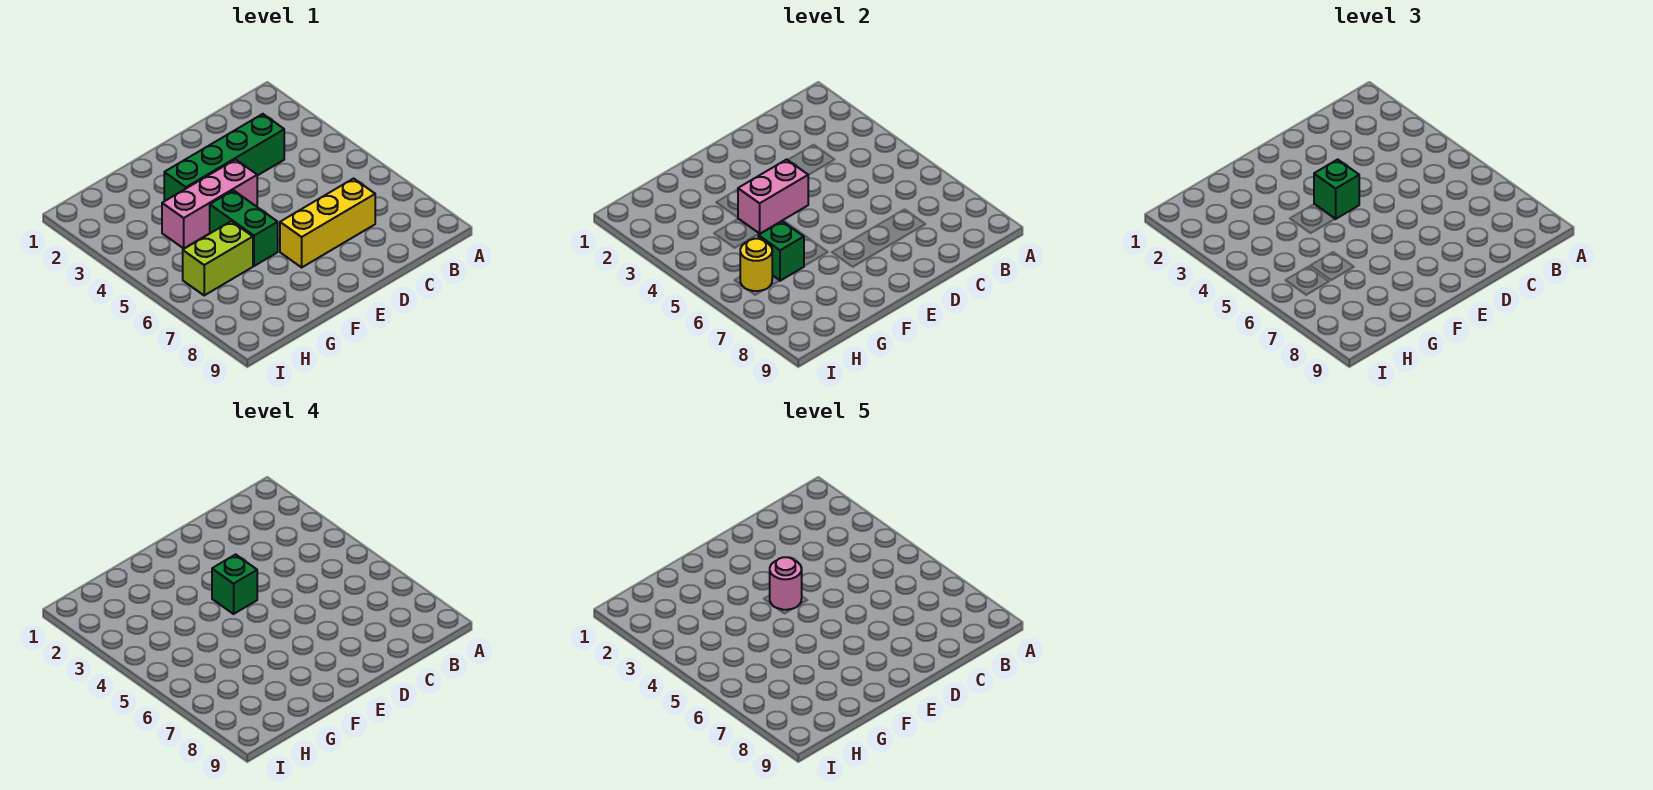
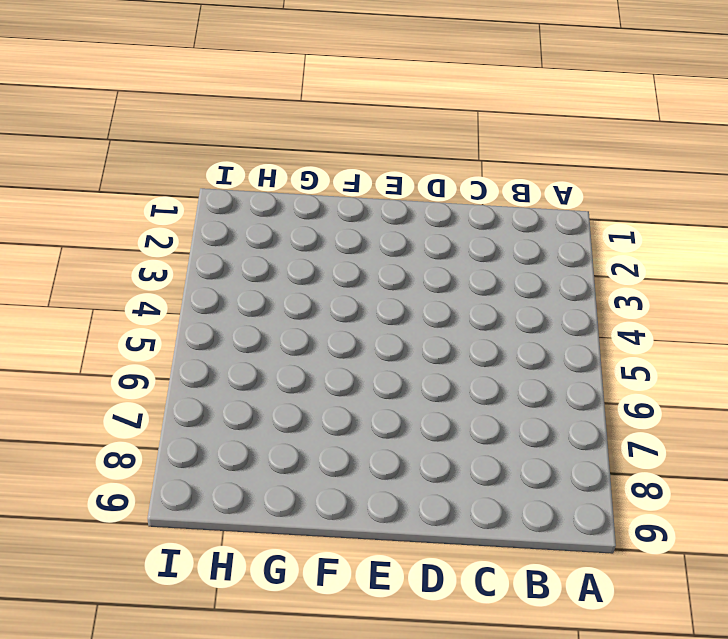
none -> green brick C3:F3 level 1
none -> yellow brick C7:E7 level 1

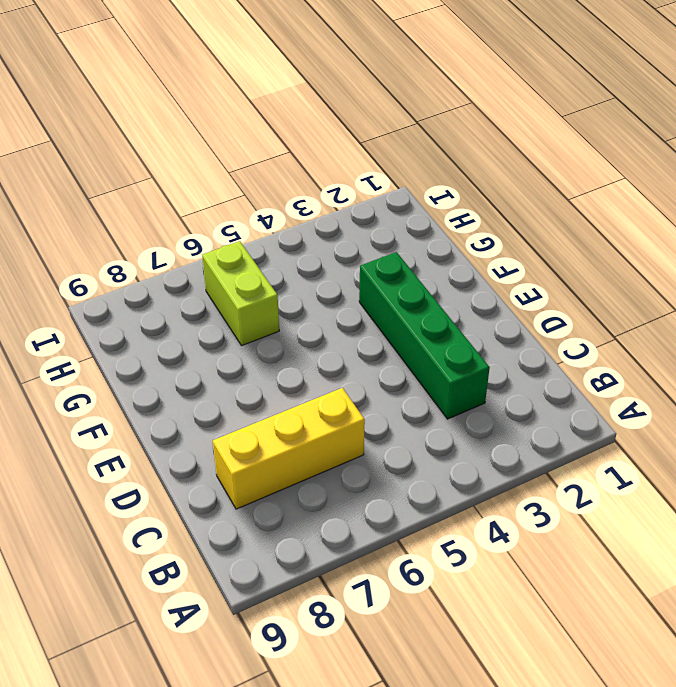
yellow brick C6:C8 level 1 -> yellow brick C7:E7 level 1
none -> pink brick E4:G4 level 1
none -> green brick F5:F6 level 1

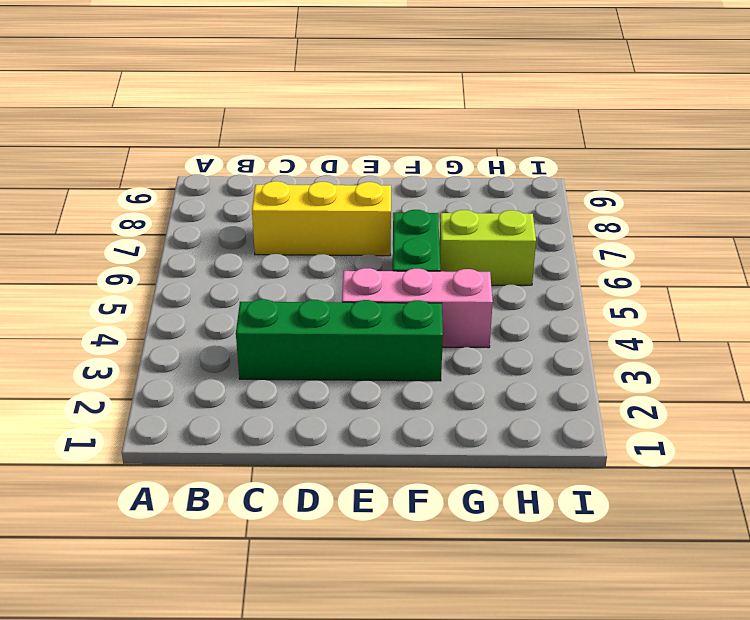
none -> pink brick E4:F4 level 2
none -> green brick G6 level 2

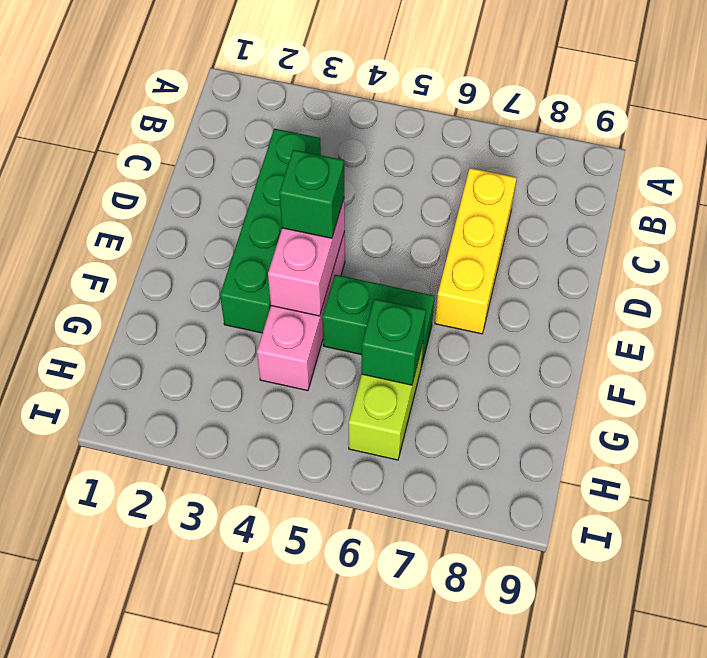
none -> yellow round brick H6 level 2
none -> green brick E4 level 4

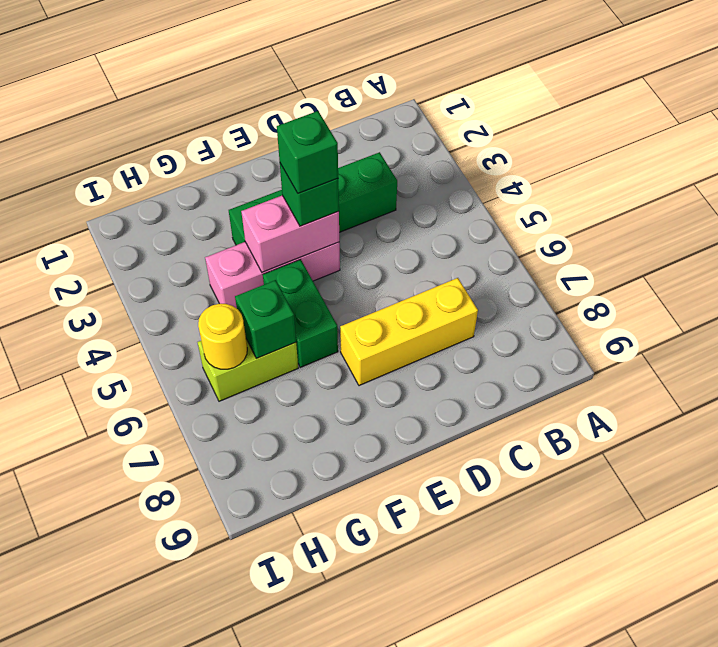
none -> pink round brick E4 level 5

